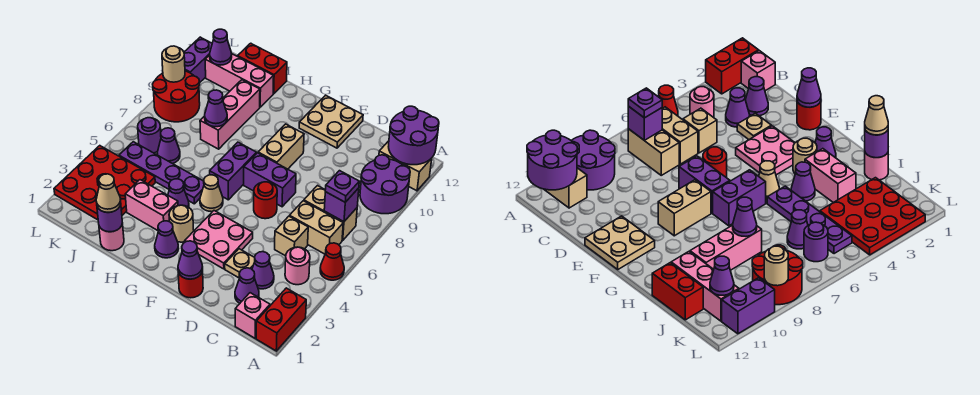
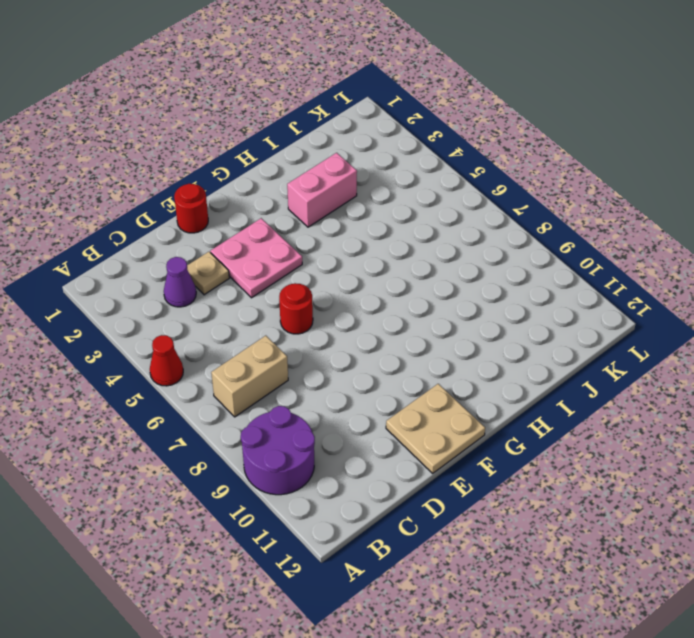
none -> red brick A1:A2 level 1
none -> tan brick A11:B11 level 1
none -> pink brick B1 level 1
none -> pink round brick B4 level 1

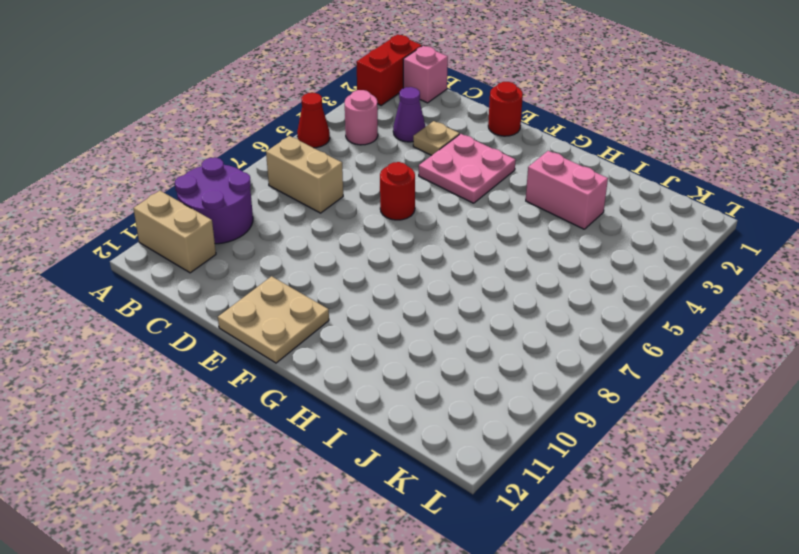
none -> tan brick B6:C6 level 1
none -> purple cone C2 level 1
none -> tan brick C5 level 1
none -> purple brick E7:F7 level 1

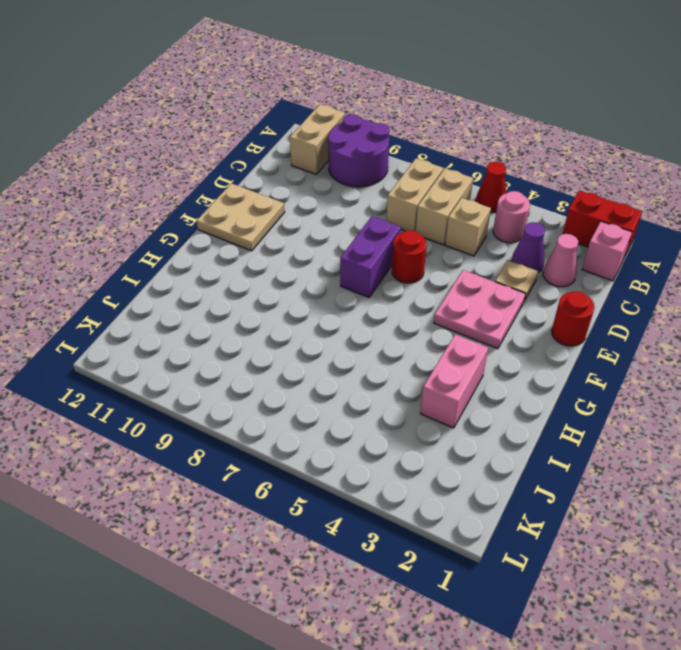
pink cone C2 level 1 -> purple cone C2 level 1
none -> tan brick F8:F9 level 1
none -> purple cone G2 level 1
none -> tan round brick G3 level 1
none -> tan cone G5 level 1

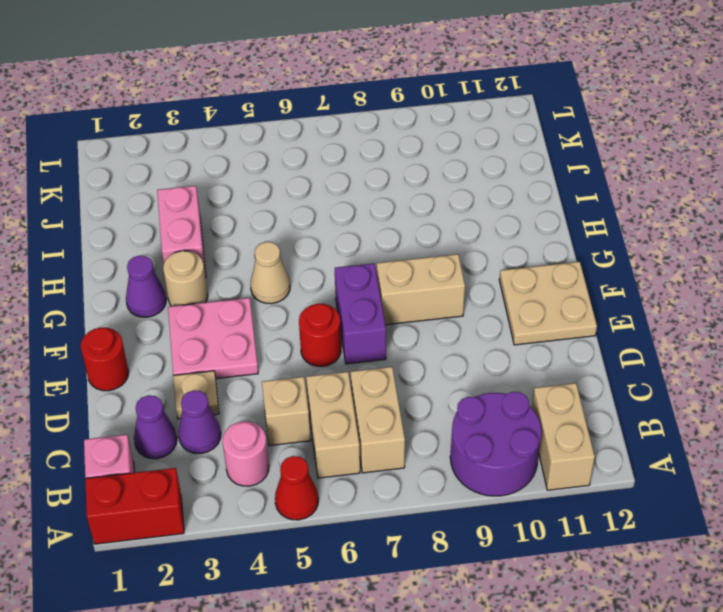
none -> purple brick G6:G7 level 1
none -> purple cone H4 level 1
none -> purple plate H5:K5 level 1
none -> pink round brick I1 level 1

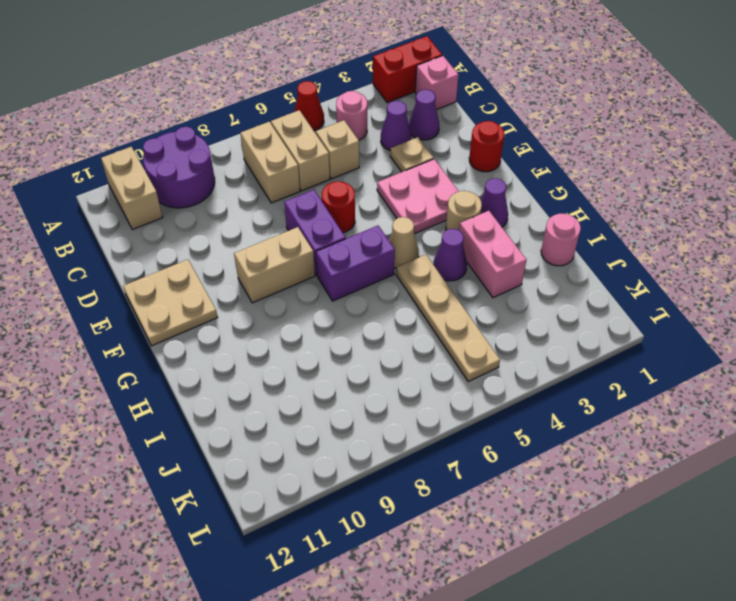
tan plate H5:K5 level 1 -> purple plate H5:K5 level 1
none -> pink brick I8:I10 level 1
none -> pink brick I11:K11 level 1
none -> red brick I12:J12 level 1
none -> red plate J2:L4 level 1

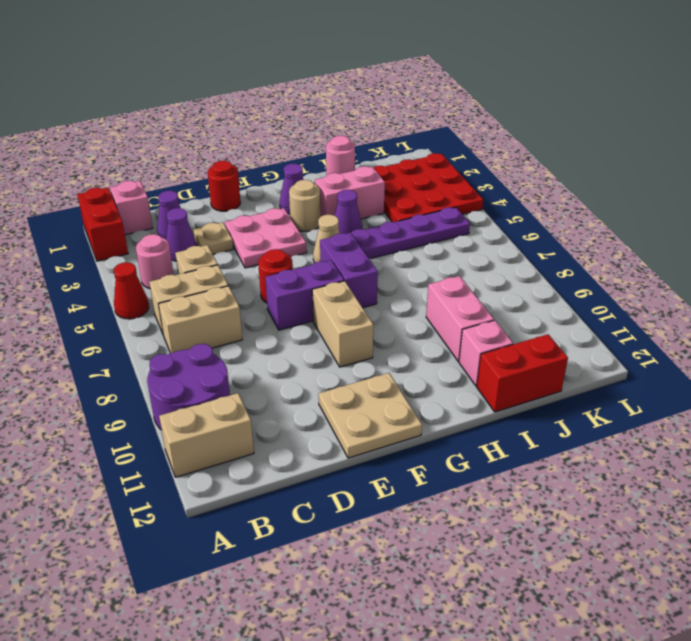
pink brick I9:I10 level 1 -> pink brick I8:I10 level 1
pink brick I11 level 1 -> pink brick I11:K11 level 1
none -> purple cone J6 level 1
none -> purple round brick K6 level 1
none -> red round brick K8:L9 level 1
none -> purple brick L10:L11 level 1

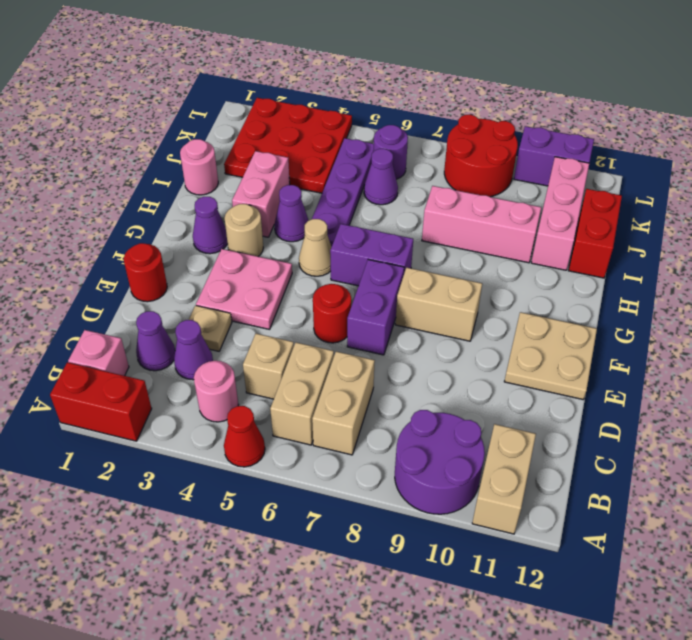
none -> purple round brick A11:B12 level 2
none -> purple brick B7 level 2
none -> purple cone E1 level 2
none -> purple round brick I1 level 2

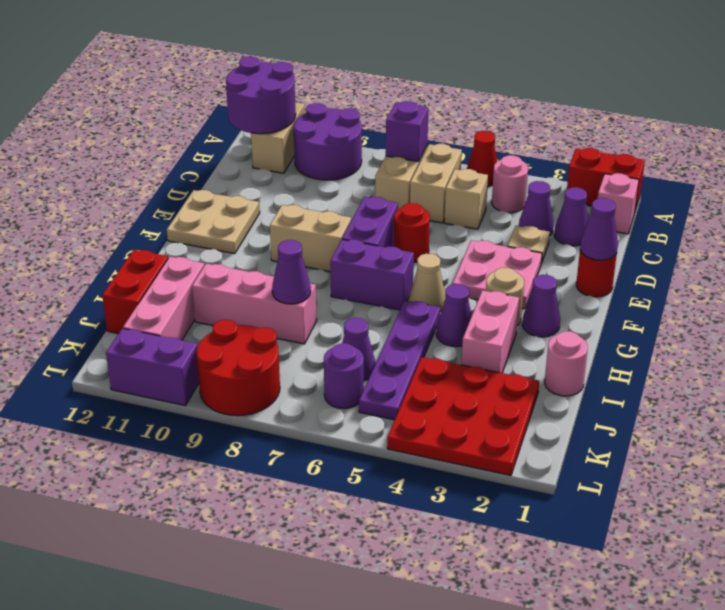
none -> purple round brick I1 level 2
none -> purple cone K11 level 2
none -> tan round brick L9 level 2
none -> purple plate B7 level 3

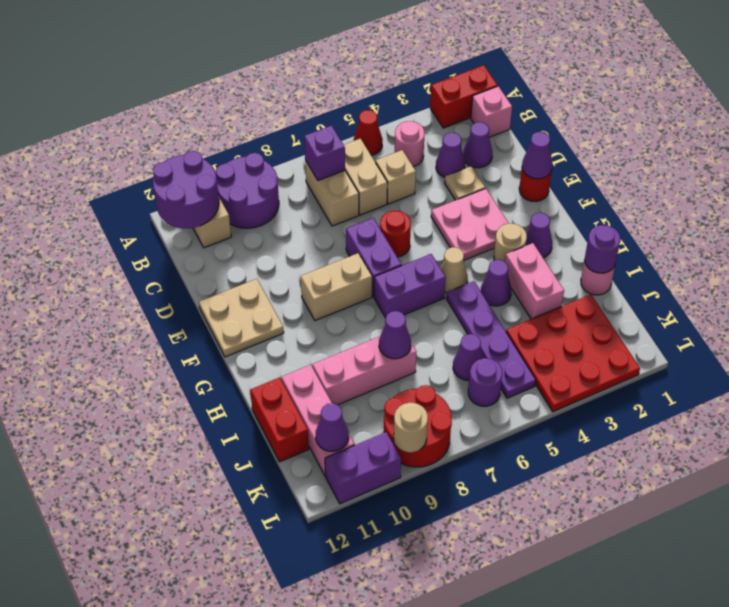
none -> purple plate B7 level 3
none -> tan cone I1 level 3

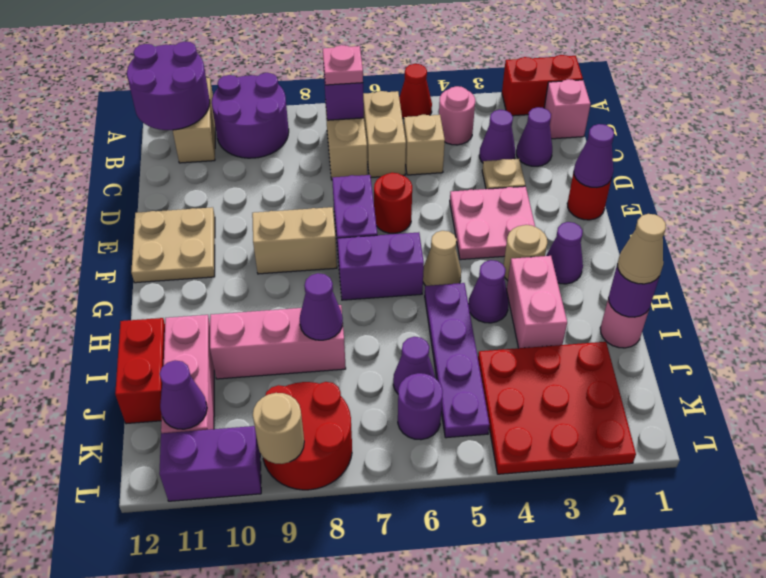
pink plate B7 level 3 -> purple plate B7 level 3

